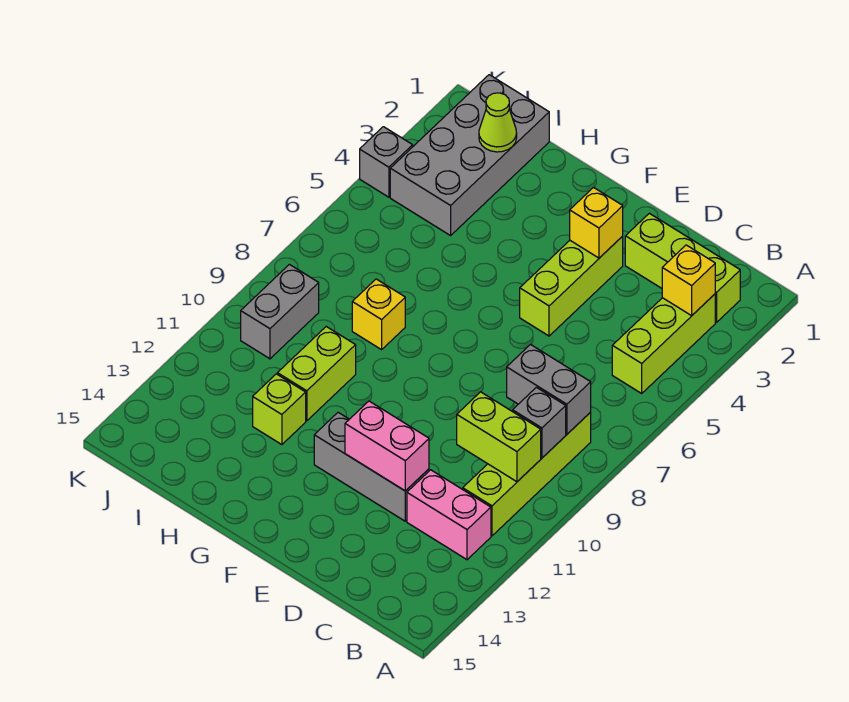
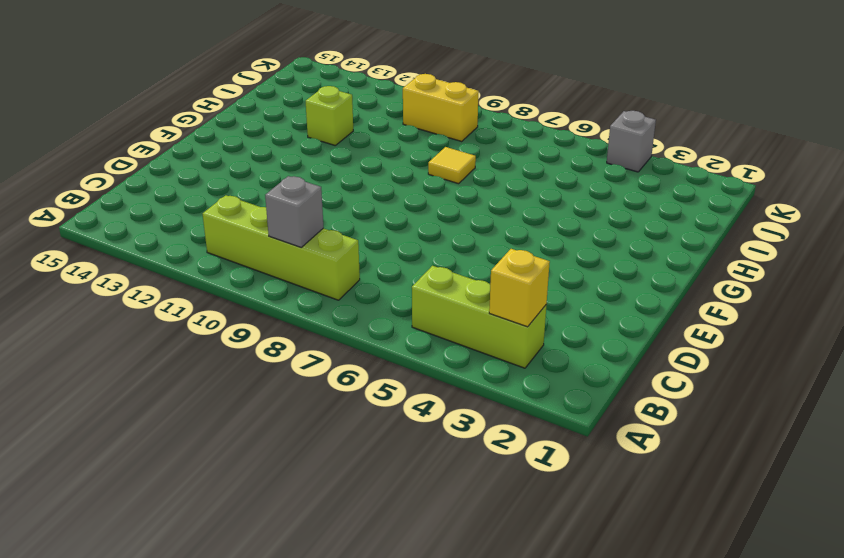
yellow tile H8 level 1 -> yellow brick H8 level 1
yellow brick J9:J10 level 1 -> grey brick J9:J10 level 1
none -> lime brick B2:D2 level 1
none -> pink brick B12:C12 level 1
none -> grey brick D12:F12 level 1

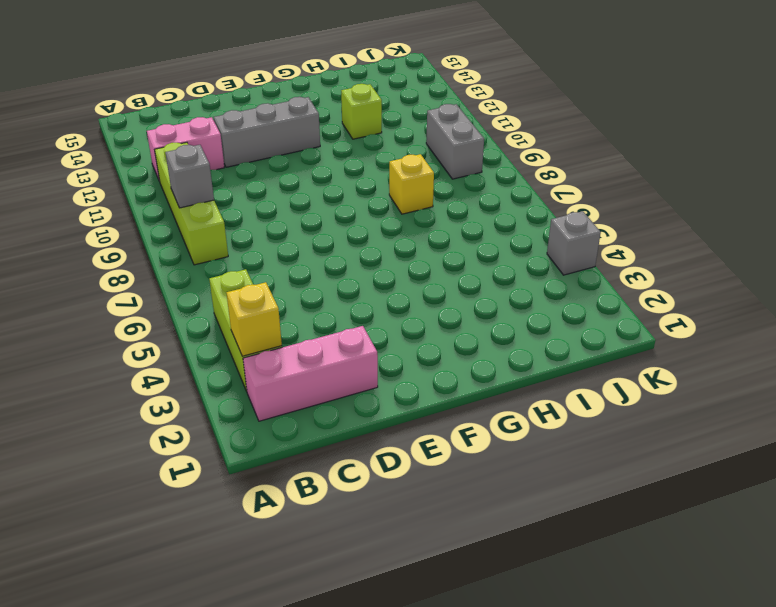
pink brick B2:D2 level 1 -> lime brick B2:D2 level 1
none -> lime brick E3:E5 level 1
none -> lime brick H10:H11 level 1
none -> grey brick I1:J4 level 1

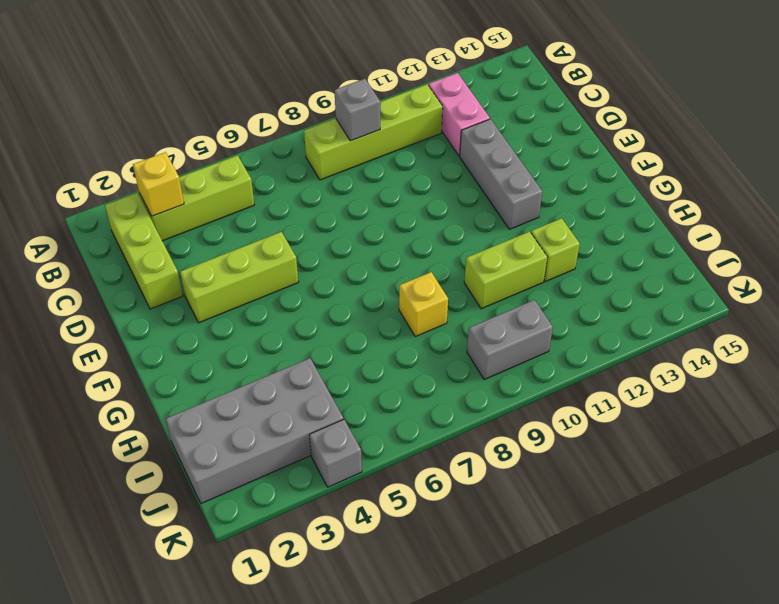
none -> grey brick B8:C8 level 2
none -> lime brick B10:C10 level 2
none -> pink brick D12:E12 level 2

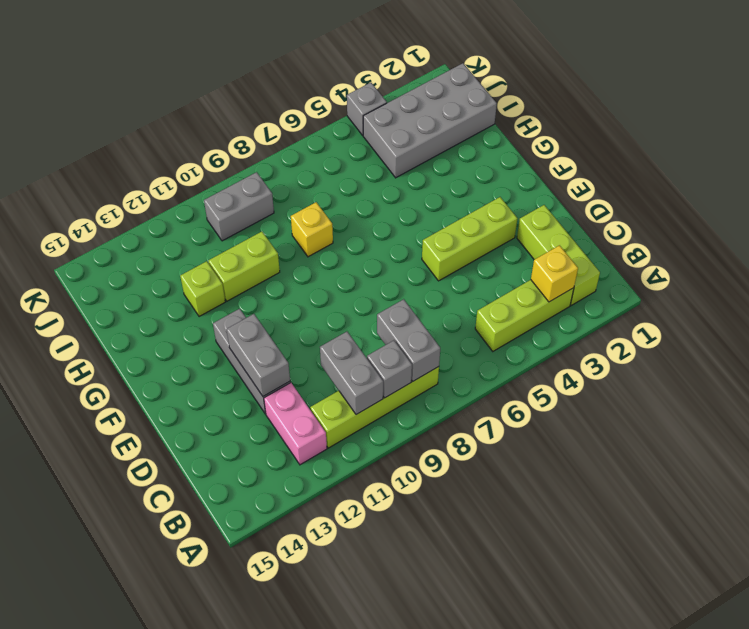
grey brick B10:C10 level 2 -> lime brick B10:C10 level 2
grey brick D12:E12 level 2 -> pink brick D12:E12 level 2
none -> yellow brick E3 level 2
none -> lime cone I2 level 2

